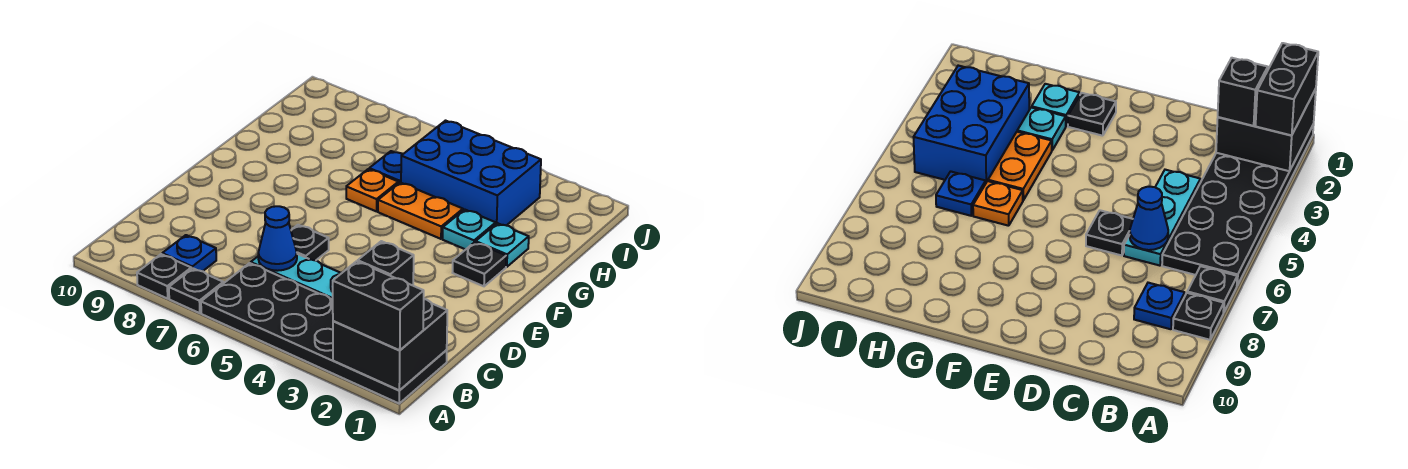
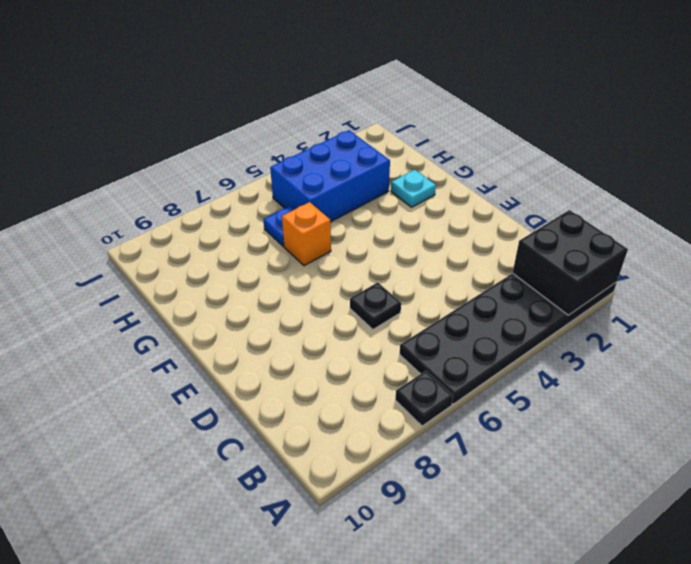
orange brick G6 level 1 -> orange plate G6 level 1
none -> black plate A8 level 1
none -> blue plate B8 level 1
none -> cyan plate C4:C6 level 1

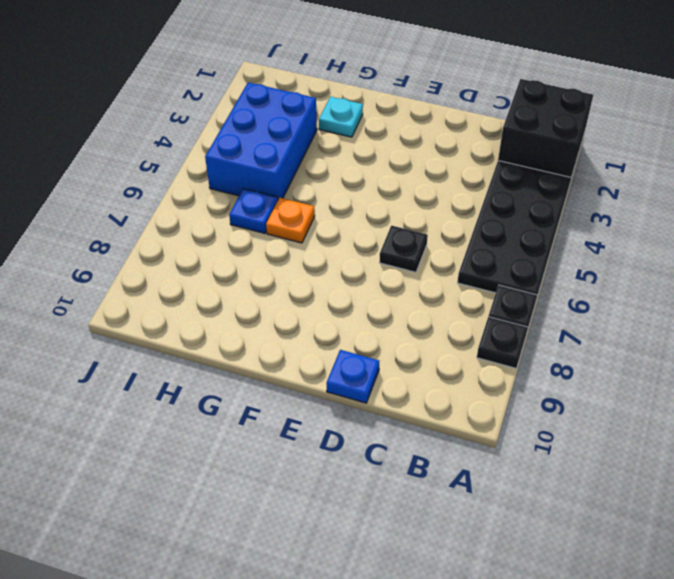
blue plate D10 level 1 -> blue plate B8 level 1
none -> cyan plate C4:C6 level 1
none -> black plate F2 level 1
none -> cyan plate G3 level 1

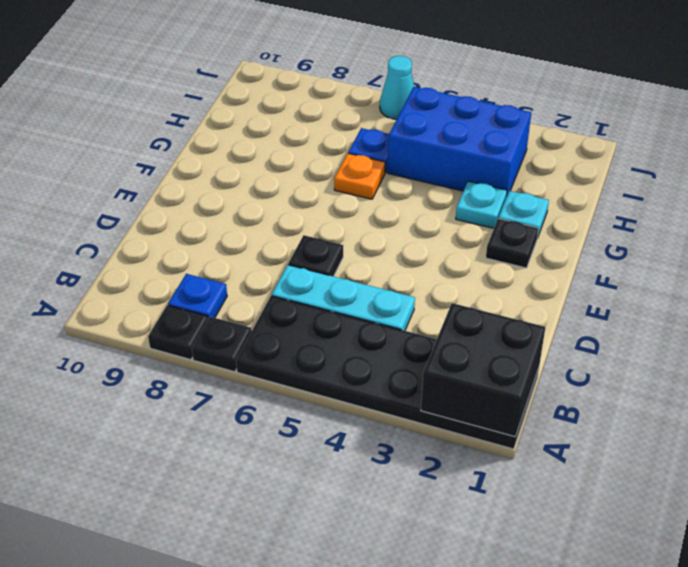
cyan cone J6 level 1 -> none
none -> orange plate G4:G5 level 1
none -> blue cone C6 level 2
none -> black brick A1:A2 level 3

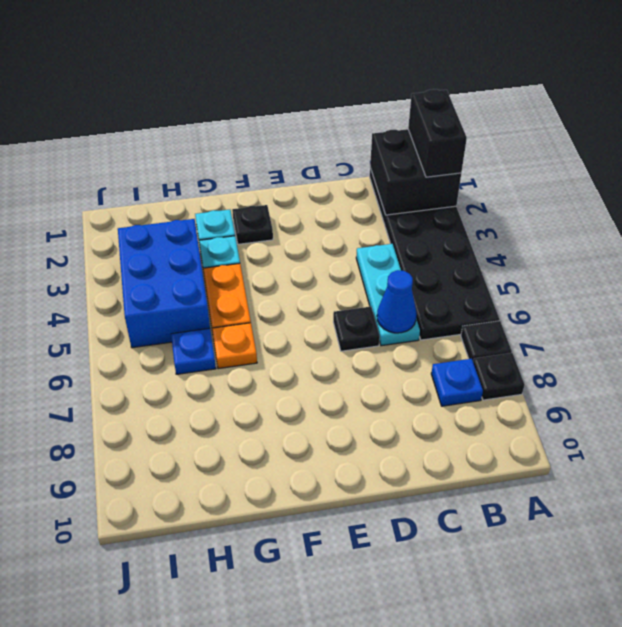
none -> black brick B2 level 3

